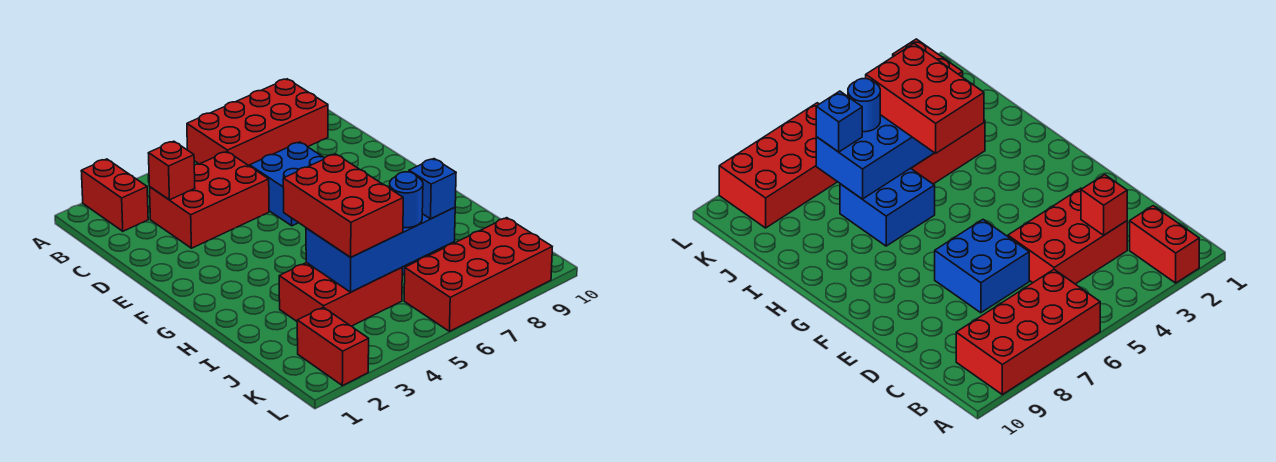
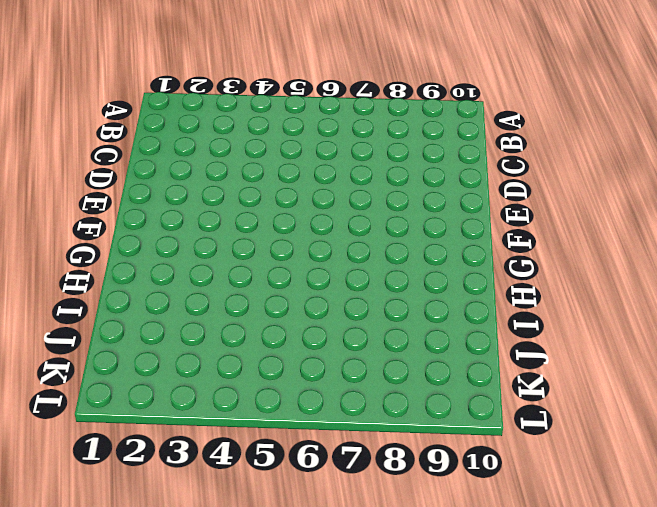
none -> red brick A2:B2 level 1
none -> red brick A6:B9 level 1
none -> red brick C3:D5 level 1

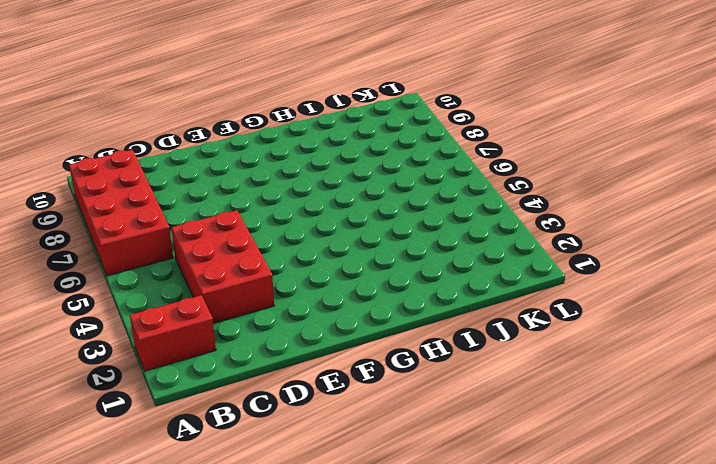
none -> blue brick D6:E7 level 1
none -> blue brick H6:I7 level 1
none -> red brick I3:J5 level 1

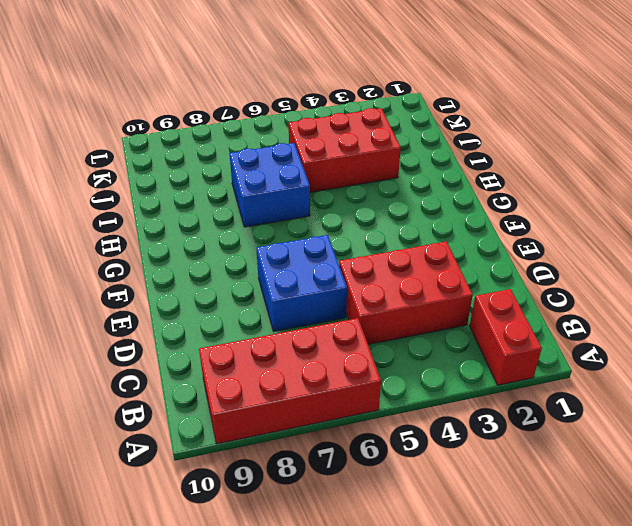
none -> red brick K2:L2 level 1
none -> red brick K6:L9 level 1
none -> red brick C3 level 2

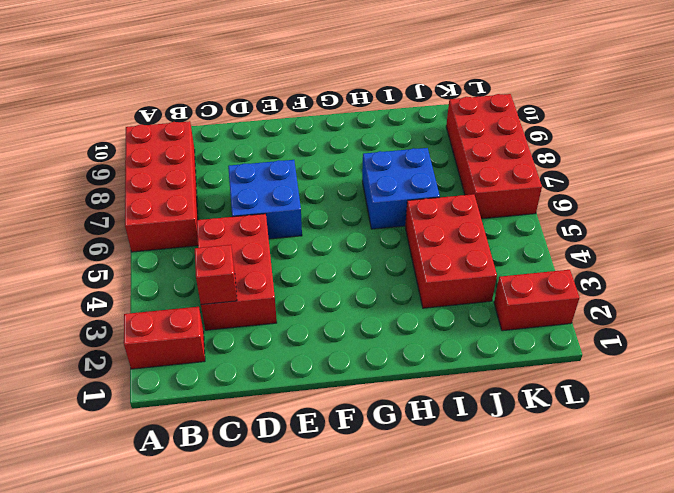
none -> blue brick I4:J7 level 2
none -> red brick H4:J5 level 3
none -> blue round brick J6 level 3

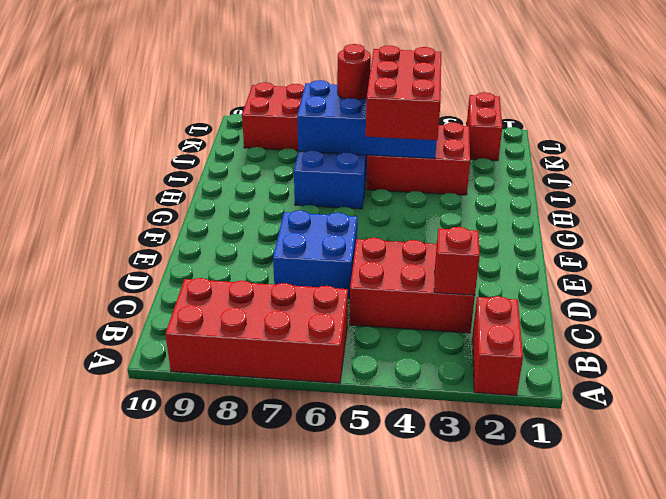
red round brick J6 level 3 -> blue round brick J6 level 3
none -> blue brick J7 level 3

